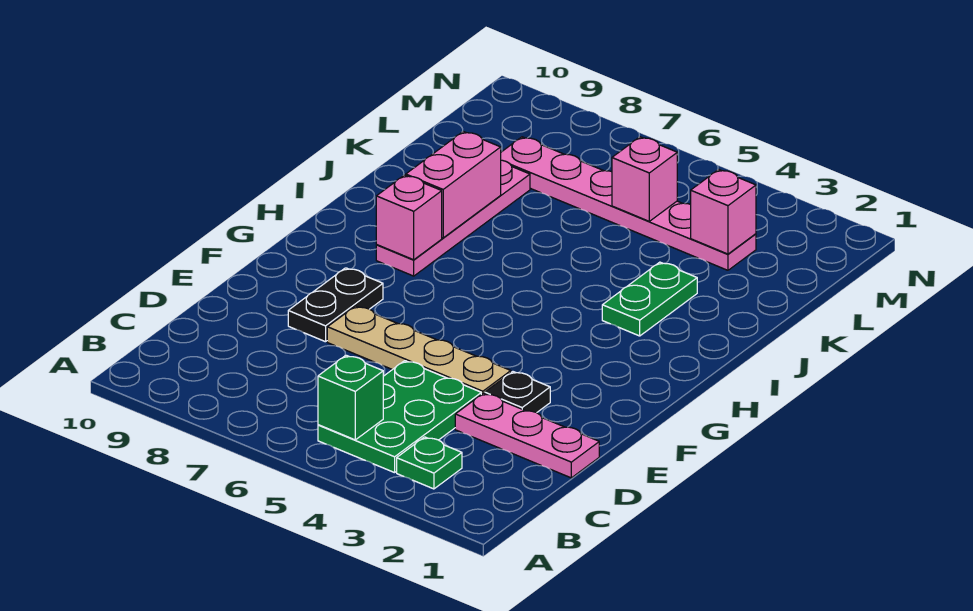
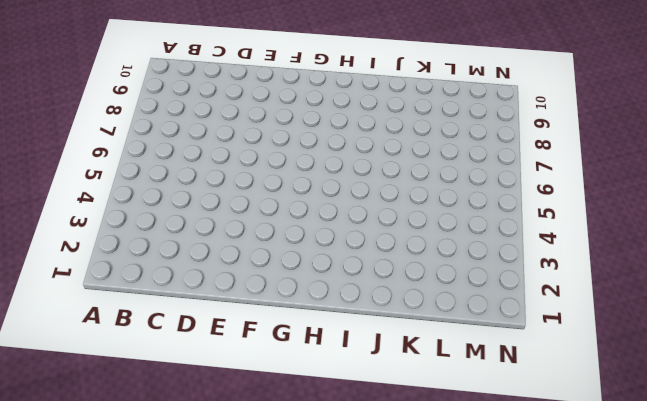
none -> green plate B3 level 1
none -> green plate B4:D5 level 1
none -> pink plate D1:D3 level 1

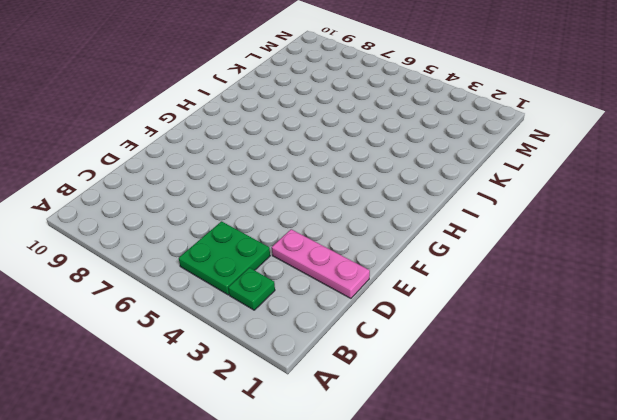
green plate B4:C5 level 1 -> green plate B4:D5 level 1
none -> black plate E3 level 1
none -> tan plate E4:E7 level 1
none -> black plate E8:F8 level 1

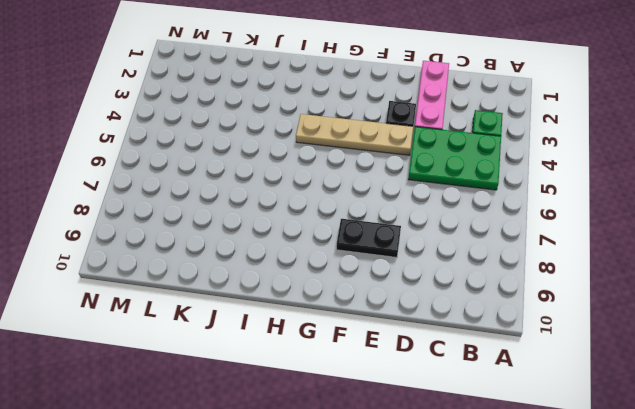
tan plate E4:H4 level 1 -> tan plate E4:E7 level 1
none -> pink plate H8:K8 level 1
none -> green plate I3:J3 level 1
none -> pink plate L3:L8 level 1

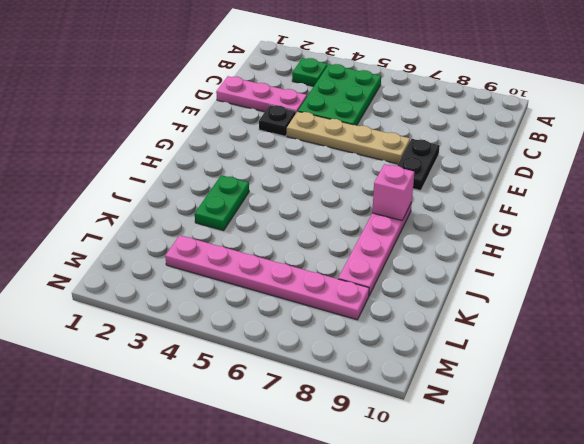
none -> green brick B5 level 2
none -> pink brick I8:J8 level 2
none -> pink brick L3 level 2

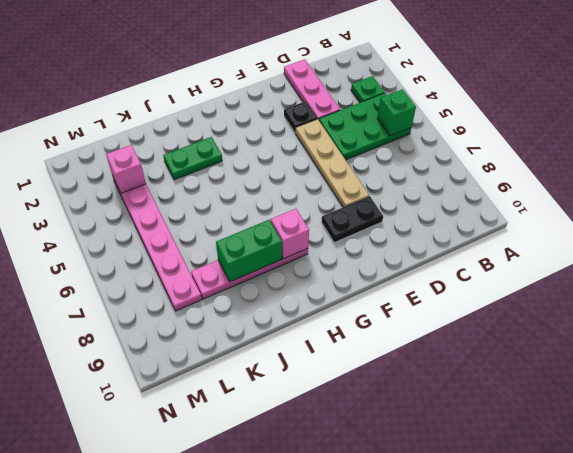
green brick I8:J8 level 2 -> pink brick I8:J8 level 2
none -> pink brick L5 level 2

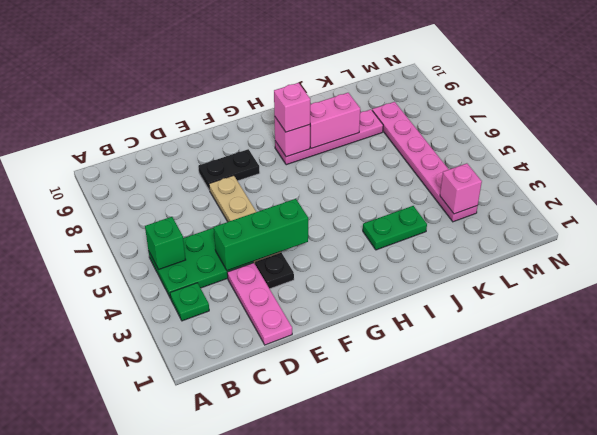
green brick D4:F4 level 2 -> none
pink brick H8 level 3 -> pink brick L5 level 2

